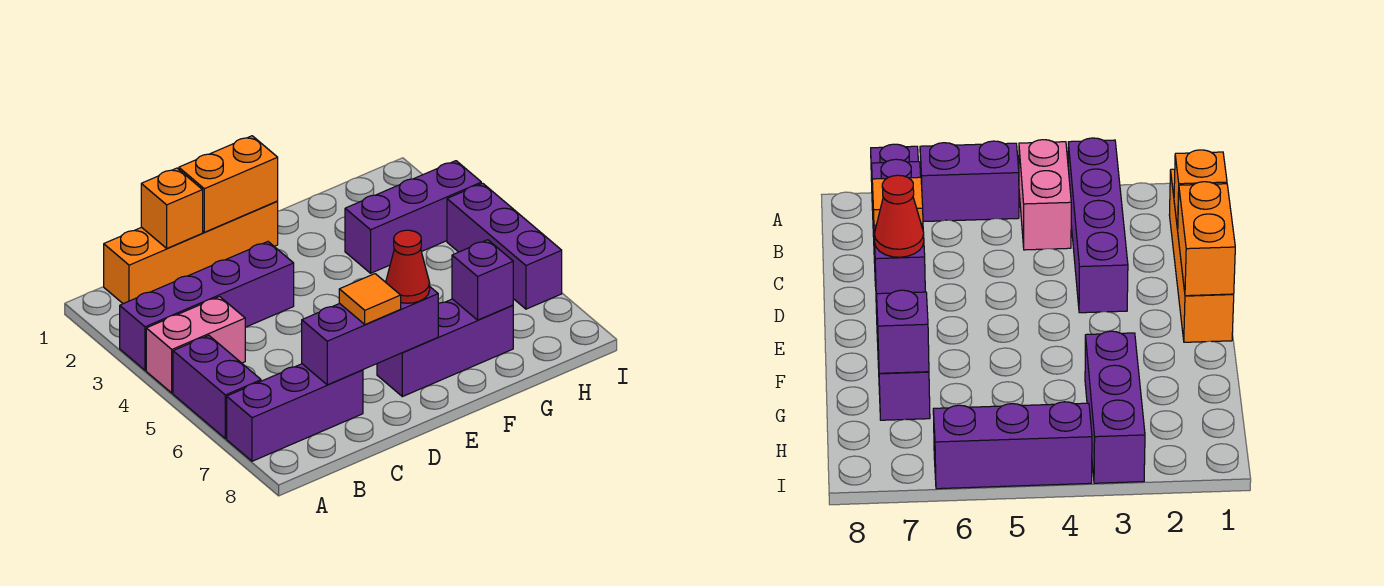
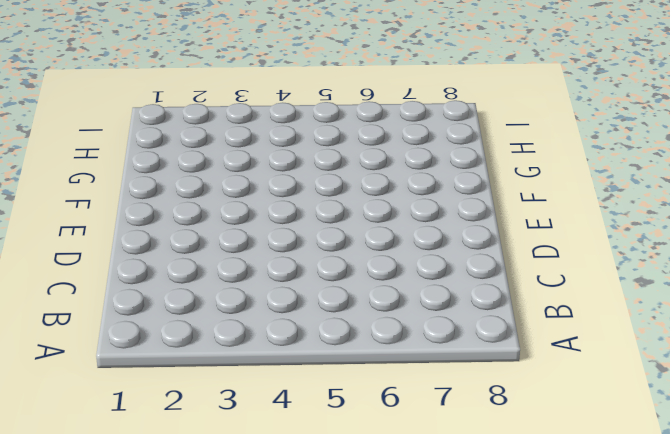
none -> purple brick A3:D3 level 1
none -> pink brick A4:B4 level 1
none -> purple brick A5:A6 level 1

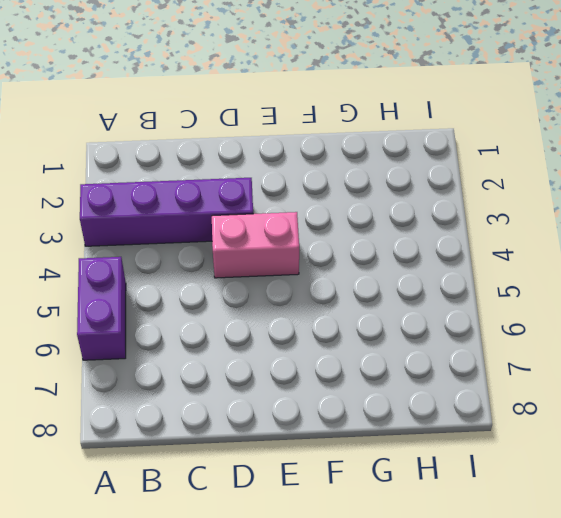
pink brick D4:E4 level 1 -> pink brick A4:B4 level 1
none -> purple brick A7:C7 level 1
none -> orange brick B1:E1 level 1
none -> purple brick E7:G7 level 1

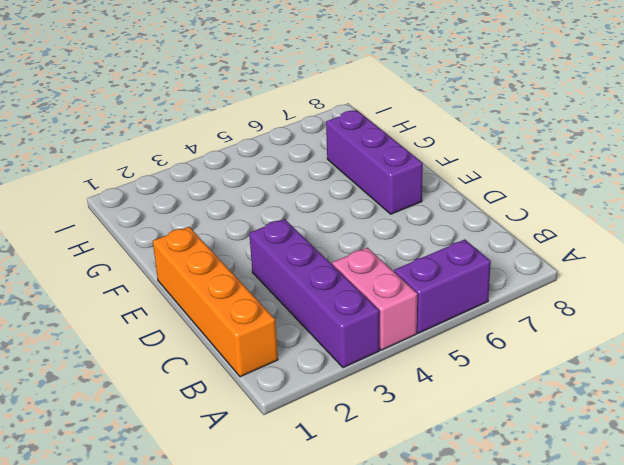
none -> purple brick A7:C7 level 1
none -> purple brick G3:I3 level 1
none -> purple brick I4:I6 level 1

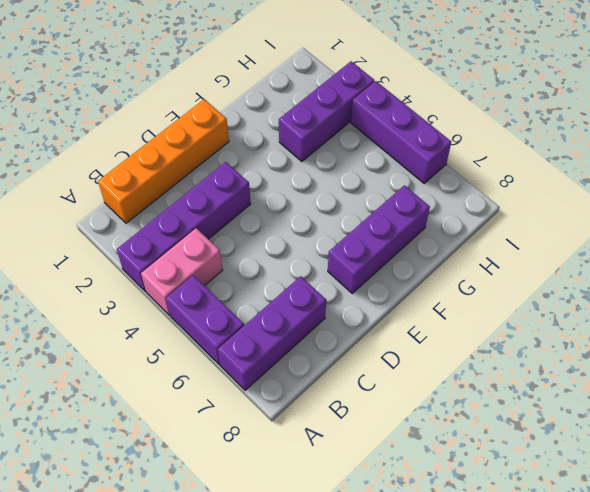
none -> orange brick C1 level 2
none -> purple brick C7:E7 level 2
none -> orange brick D1:E1 level 2

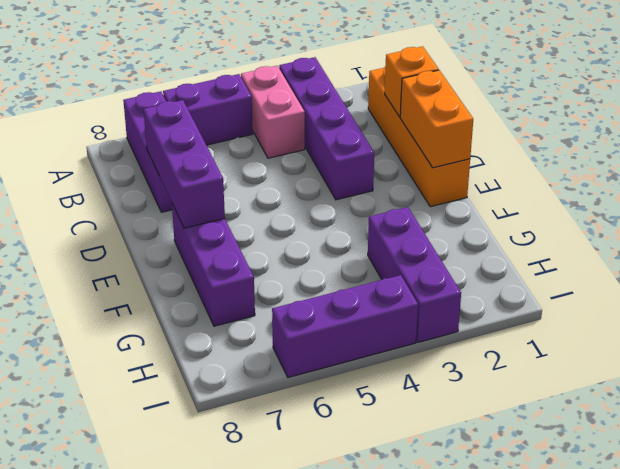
none -> purple brick G7 level 2
none -> orange tile D7 level 3
none -> red cone E7 level 3

